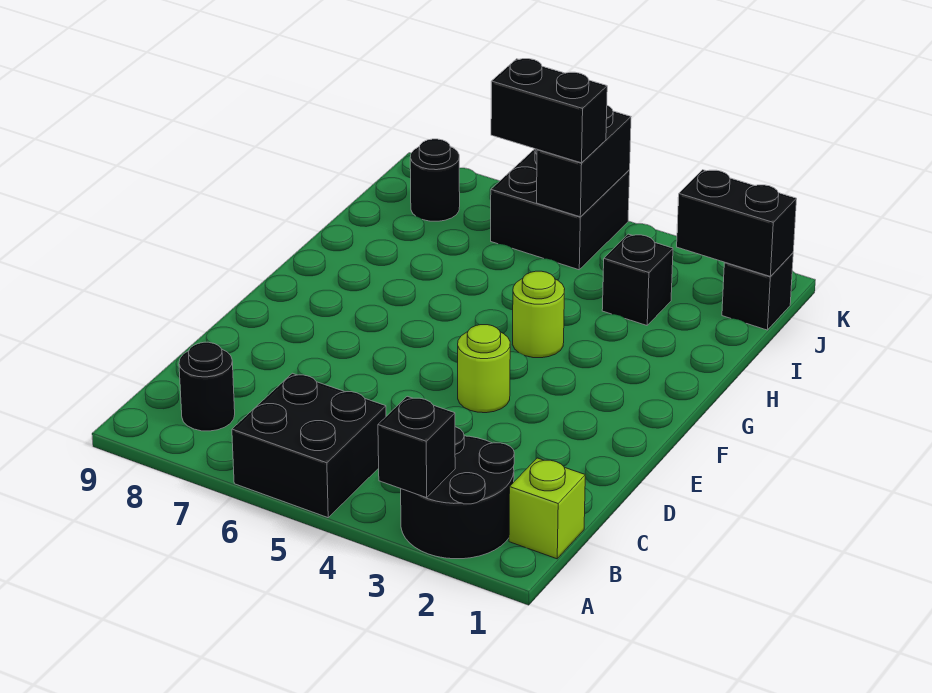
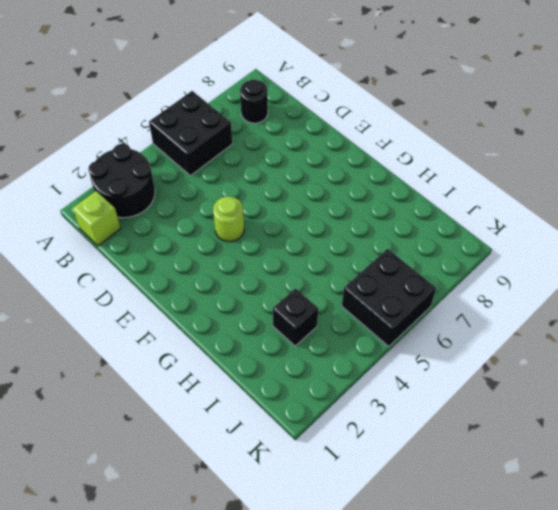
none -> lime round brick G4 level 1
none -> black brick J1 level 1
none -> black round brick J8 level 1

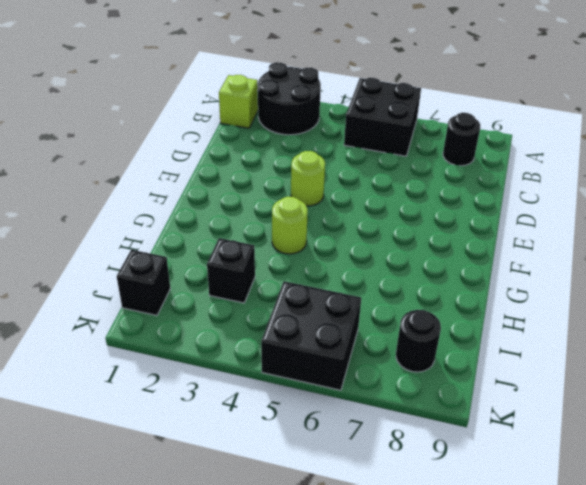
none -> black brick A3 level 2
none -> black brick J1:J2 level 2
none -> black brick J5:K5 level 2

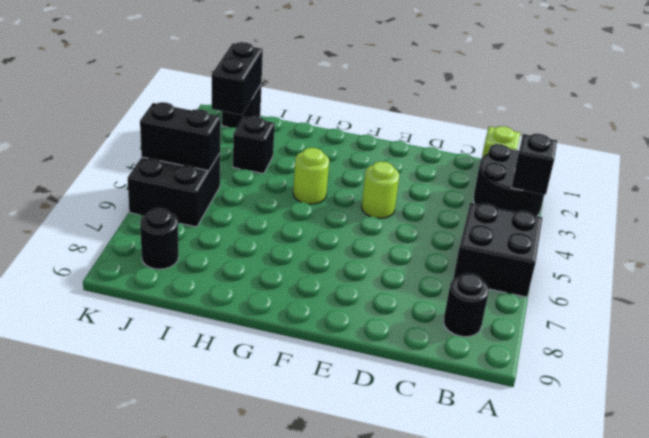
none -> black brick J5:J6 level 3

